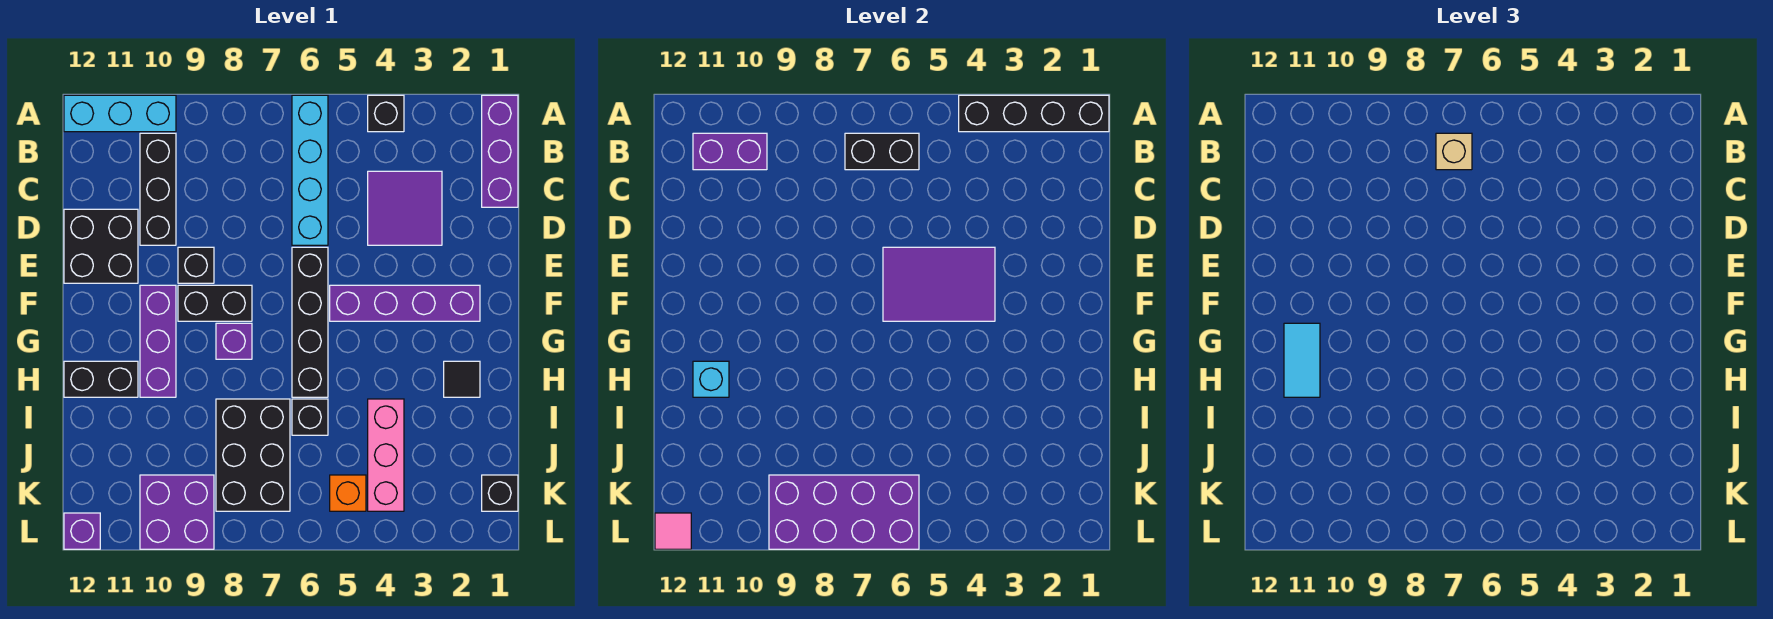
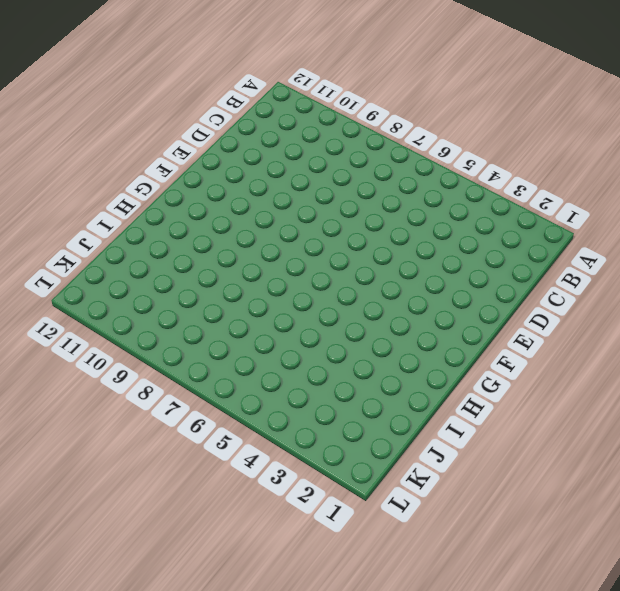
none -> purple brick A1:C1 level 1
none -> black brick A4 level 1
none -> cyan brick A6:D6 level 1
none -> cyan brick A10:A12 level 1

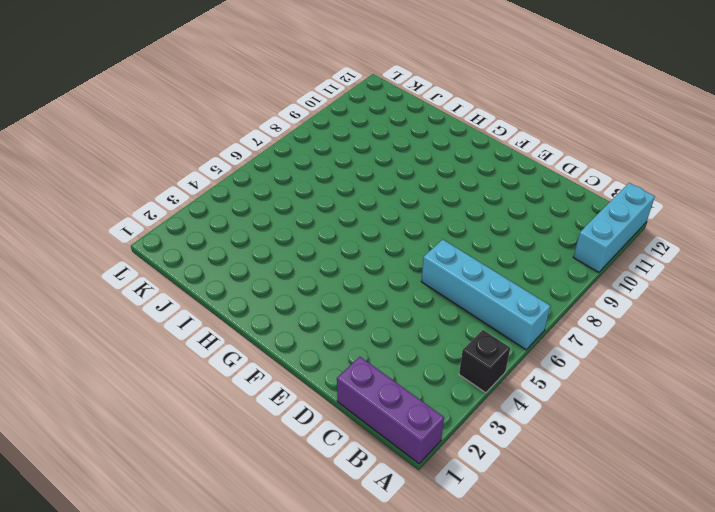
none -> black brick B10:D10 level 1
none -> purple tile C3:D4 level 1
none -> black brick D11:E12 level 1
none -> black brick E6:H6 level 1

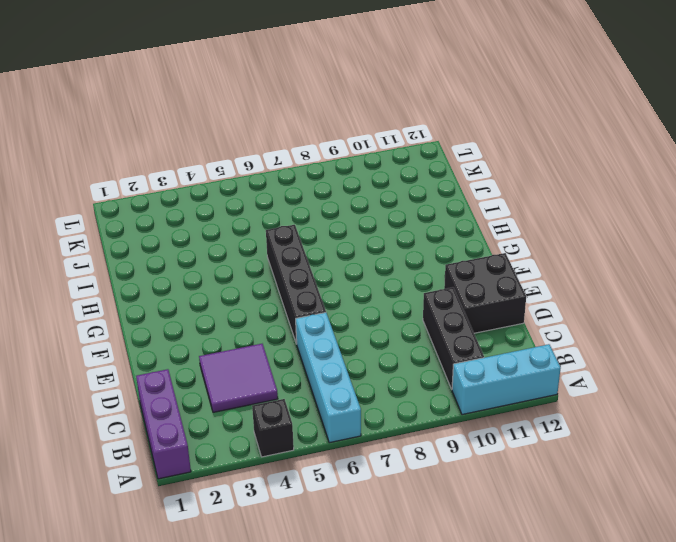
none -> black brick E9 level 1
none -> purple brick F2:F5 level 1
none -> black brick F8:F9 level 1
none -> purple brick F10:H10 level 1

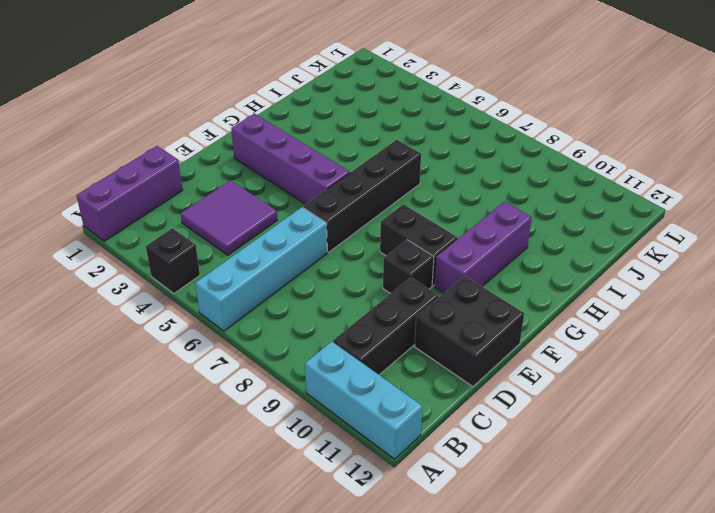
none -> purple brick G8 level 1
none -> black tile H2 level 1
none -> black brick H11:H12 level 1
none -> pink brick I4:K4 level 1

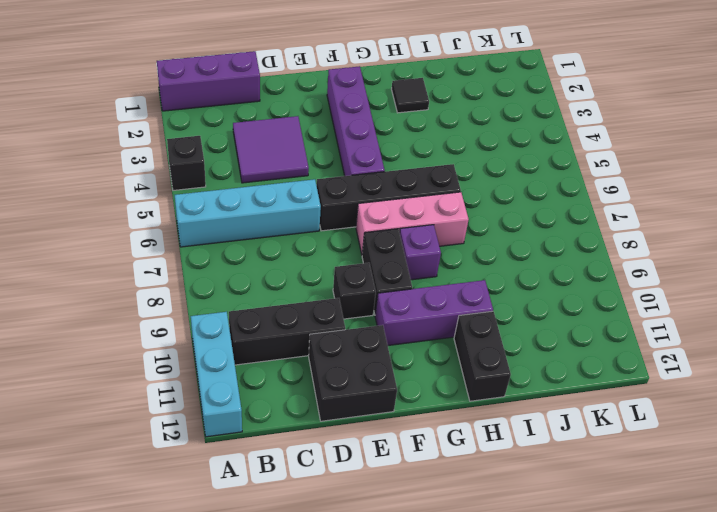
pink brick F7:H7 level 1 -> pink brick I4:K4 level 1
none -> black brick I6 level 1
none -> black brick I7:K8 level 1
none -> black brick K1 level 1
none -> orange brick K5 level 1

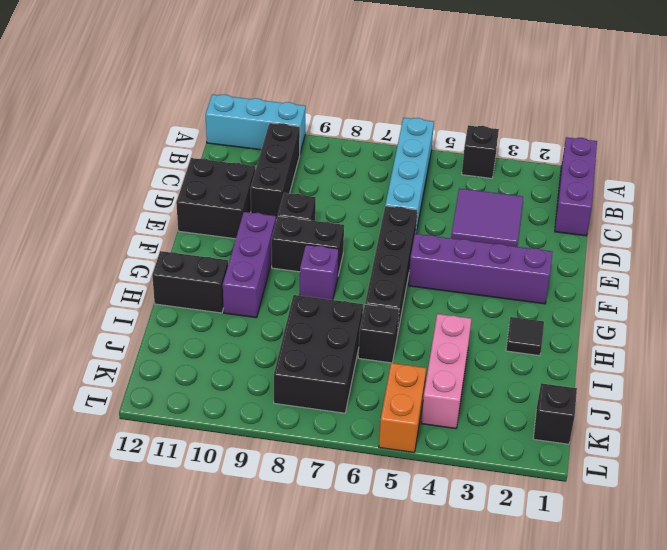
orange brick K5:L5 level 1 -> orange brick K5 level 1
none -> purple brick K9:L10 level 1
none -> purple brick L12 level 1
none -> black brick A1:A4 level 2
none -> black brick B6:B7 level 2

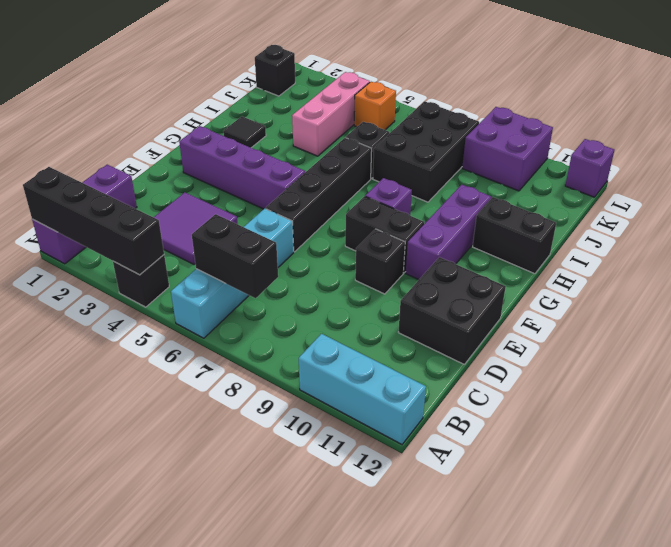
none -> black brick B10:D10 level 1
none -> purple brick B10:B11 level 2
none -> purple tile E4:F6 level 2
none -> cyan brick H11 level 2

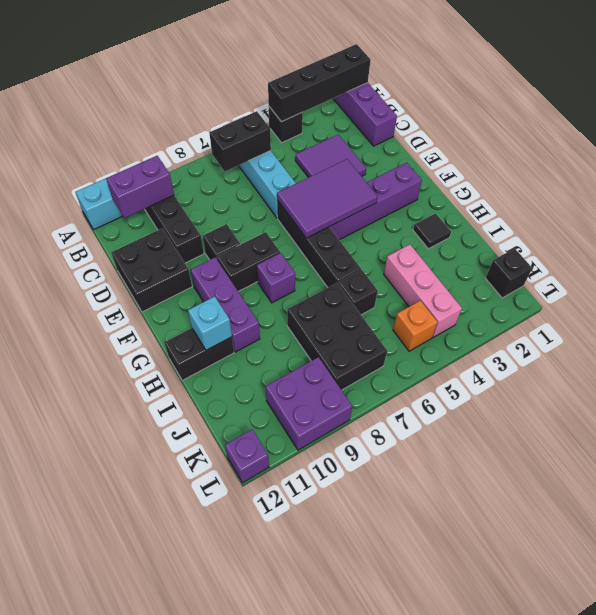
none -> purple brick K6:L9 level 2
none -> pink tile L12 level 2
none -> tan brick B7 level 3
none -> cyan tile G11:H11 level 3

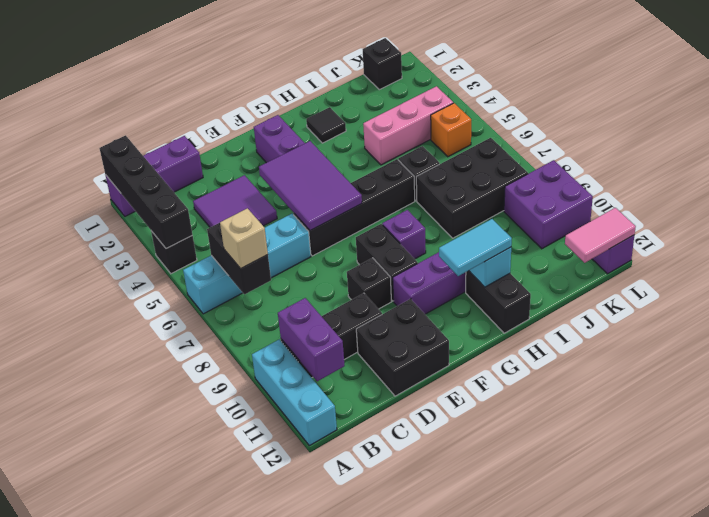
pink tile K12:L12 level 2 -> pink tile L12 level 2
none -> purple brick K6:L9 level 2

